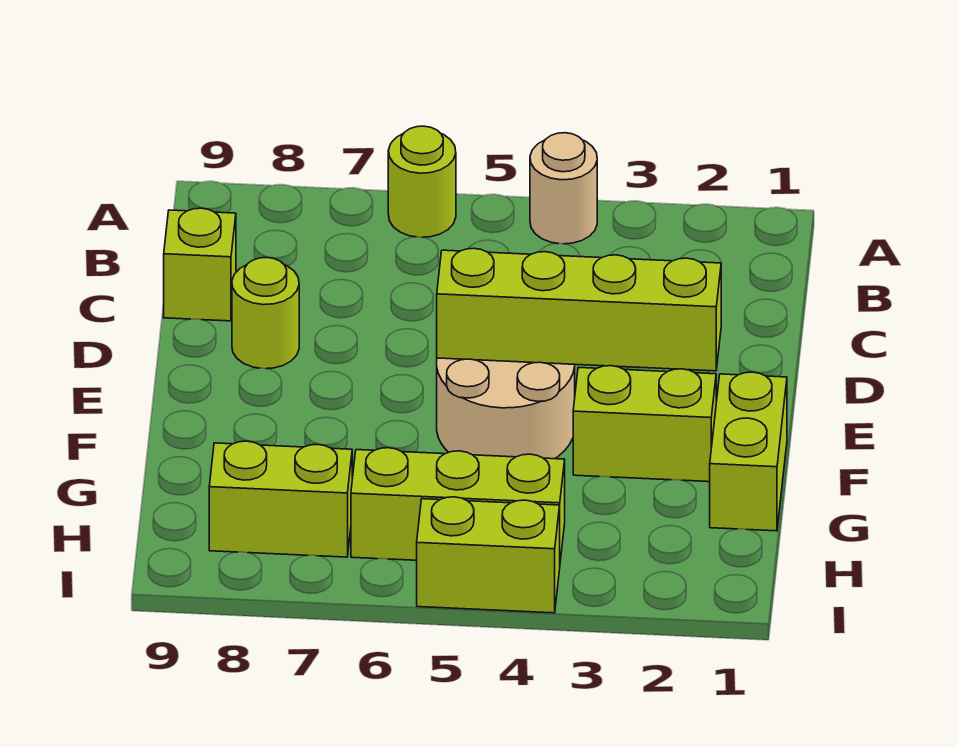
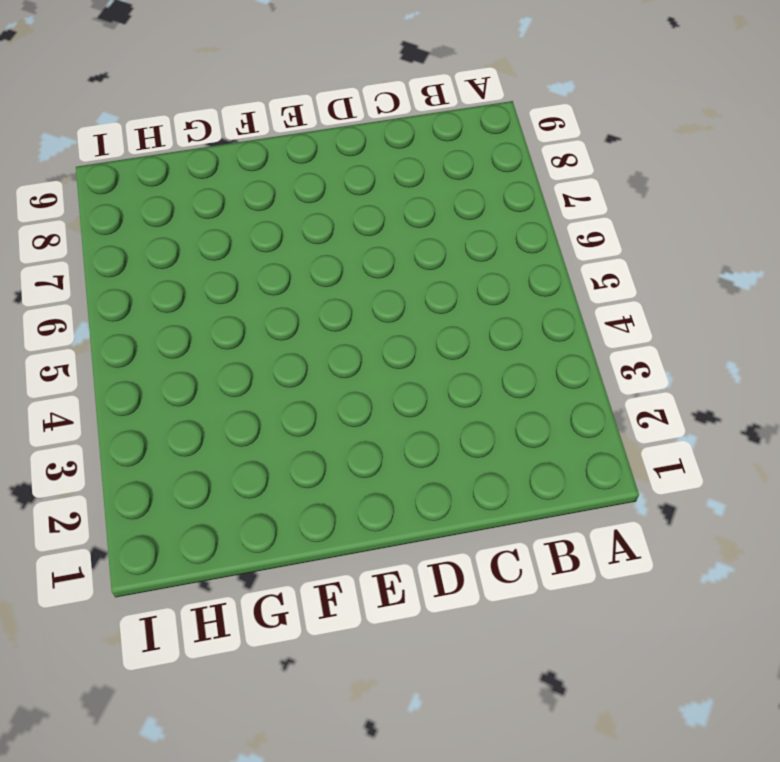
none -> tan round brick A4 level 1
none -> lime round brick A6 level 1

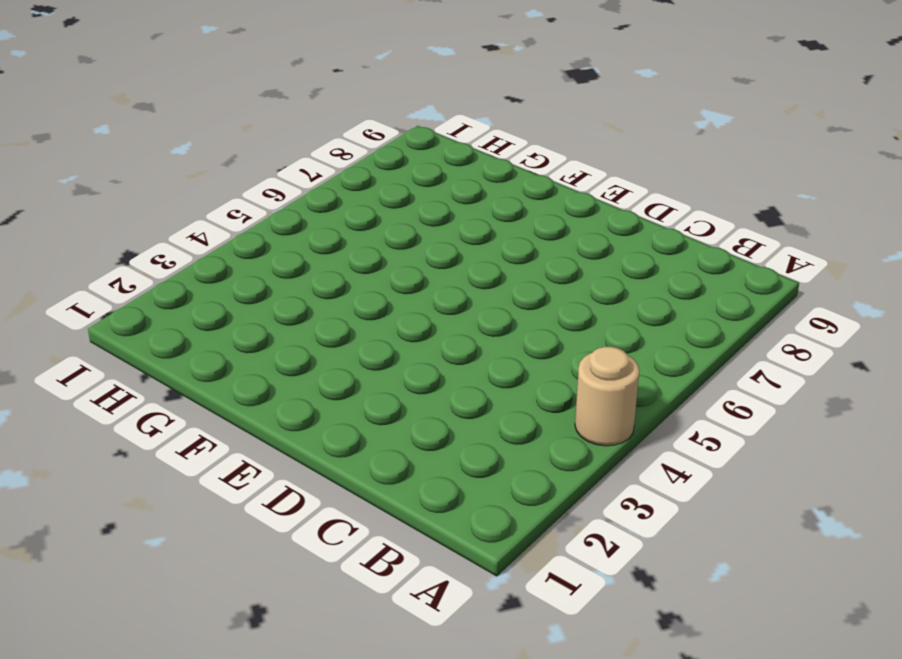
none -> lime round brick A6 level 1
none -> lime brick C9 level 1

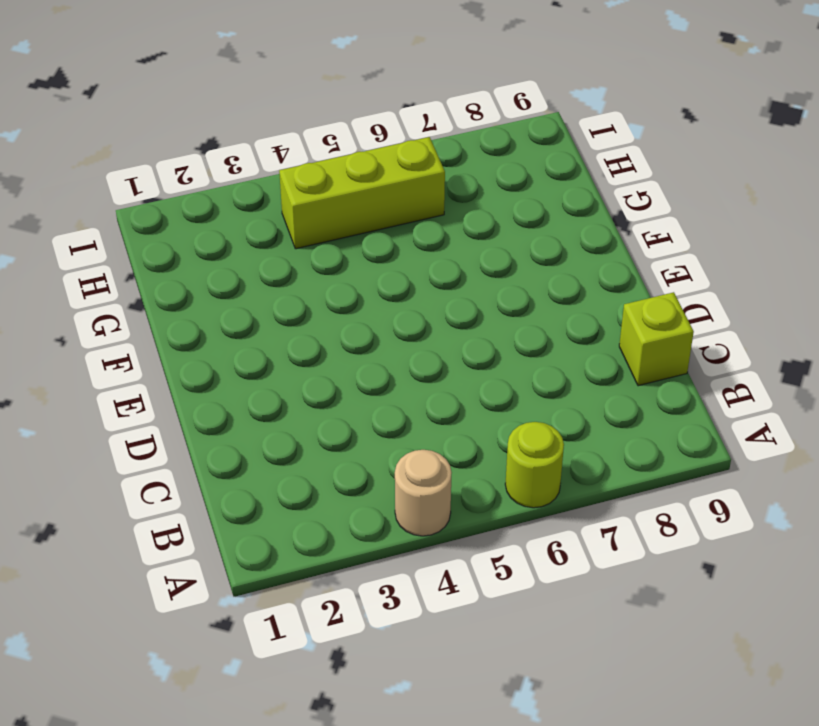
none -> lime round brick D8 level 1
none -> tan round brick E4:F5 level 1

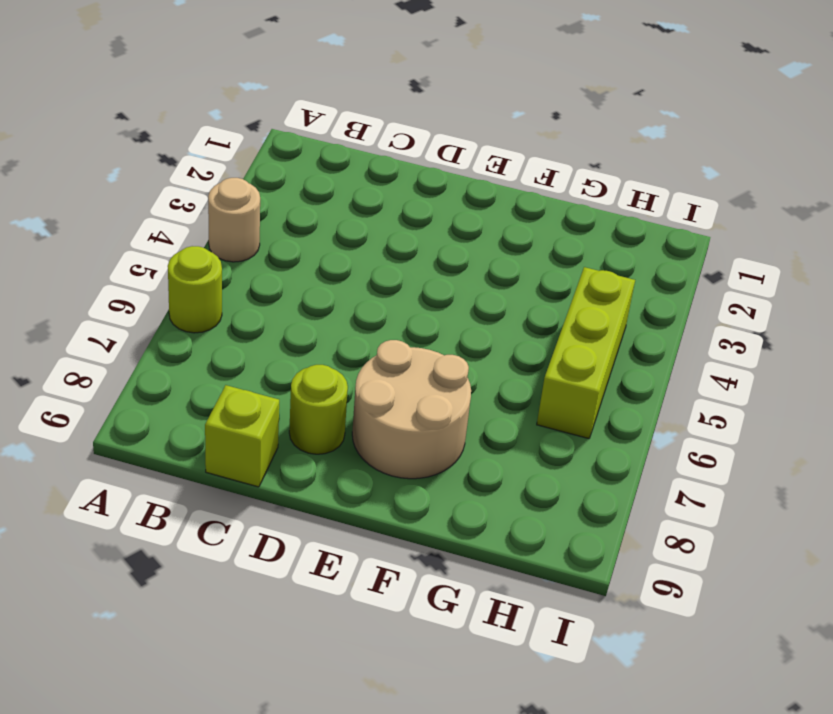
tan round brick E7:F8 level 1 -> tan round brick E4:F5 level 1
none -> lime brick F1:G1 level 1
none -> lime brick F2:F3 level 1

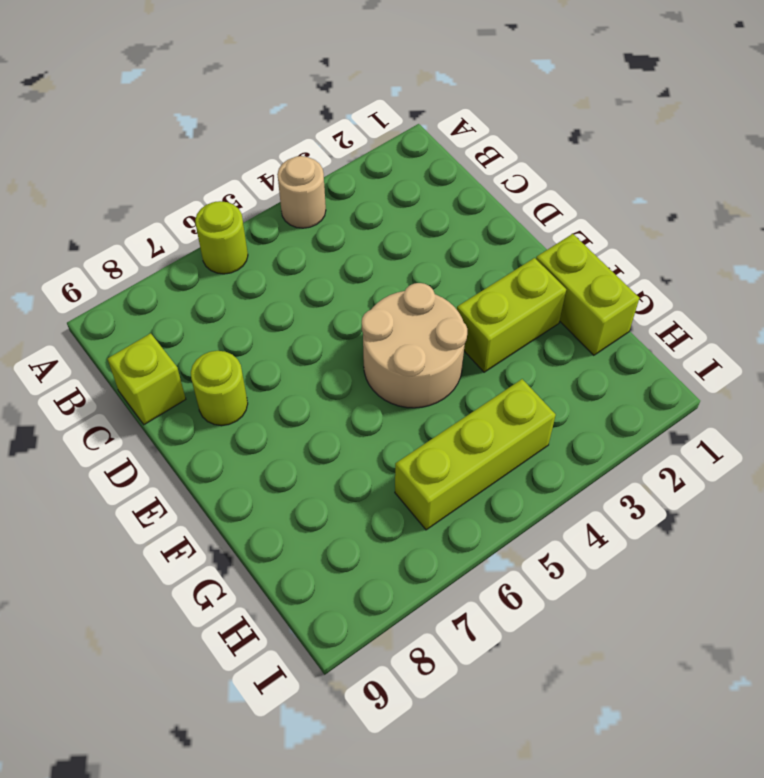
none -> lime brick H7:H8 level 1
none -> lime brick I4:I5 level 1

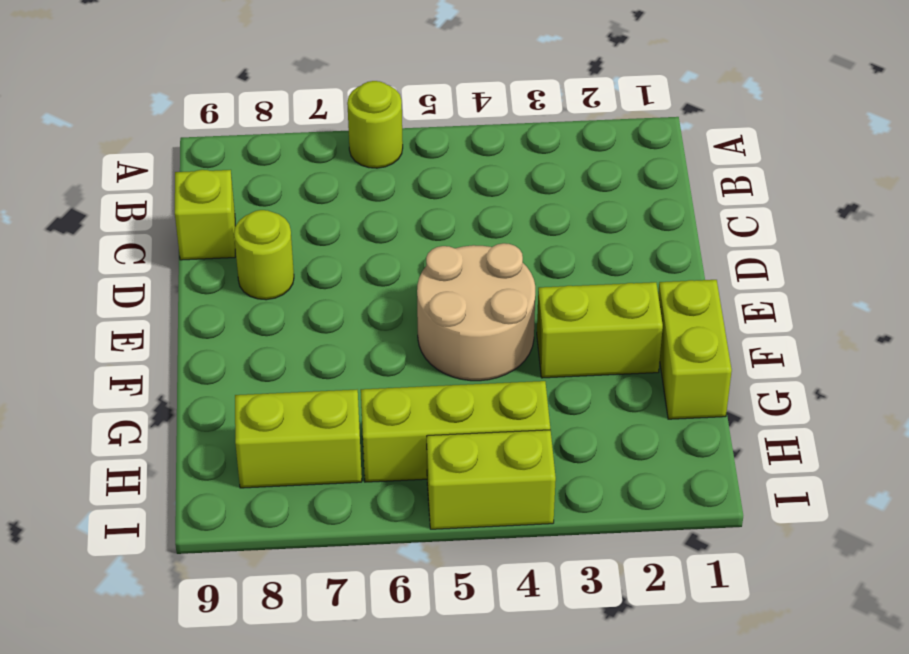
none -> tan round brick A4 level 1
none -> lime brick E2:E5 level 2

